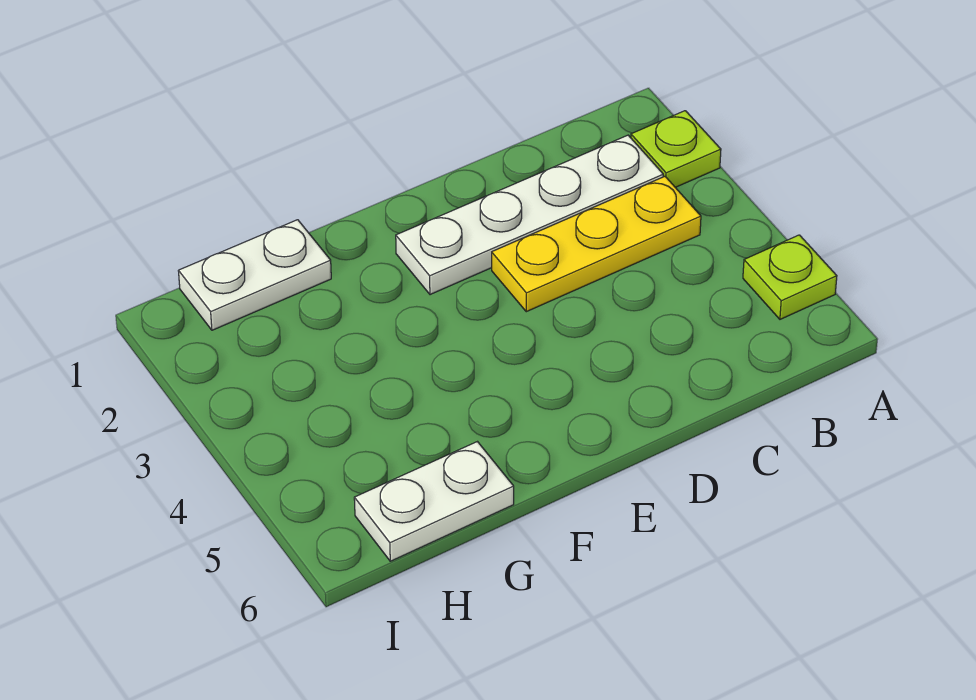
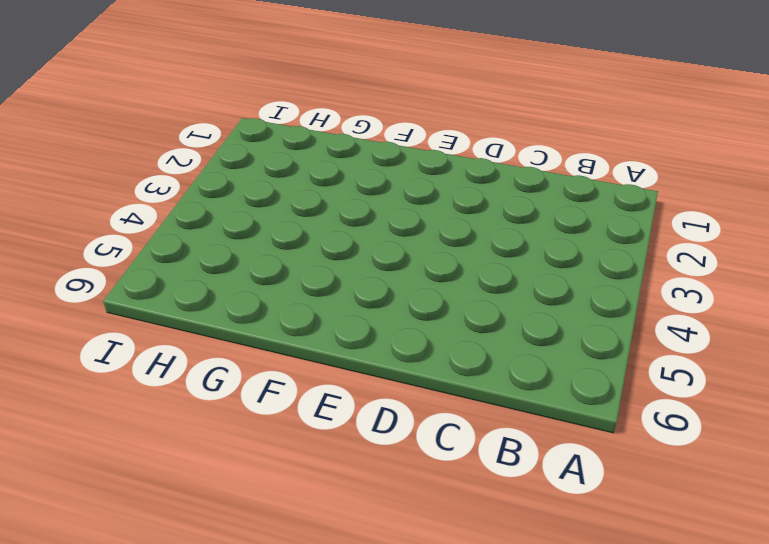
none -> lime plate A2 level 1
none -> lime plate A5 level 1

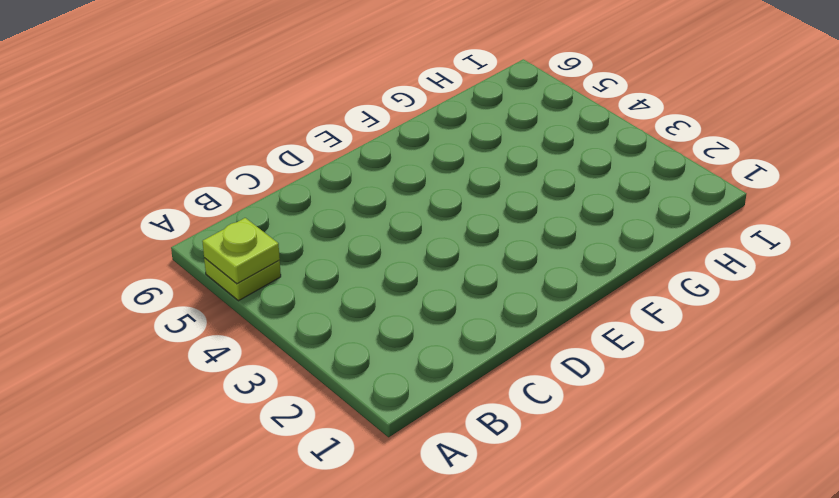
lime plate A5 level 2 -> lime plate A2 level 1
none -> white plate B2:E2 level 1
none -> yellow plate B3:D3 level 1

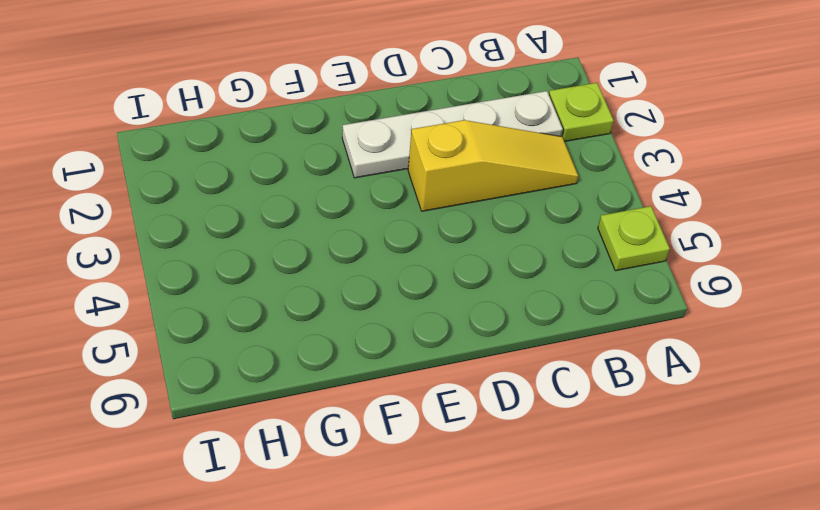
yellow slope B3:D3 level 1 top D -> yellow plate B3:D3 level 1
none -> white plate G1:H1 level 1
none -> white plate G6:H6 level 1

